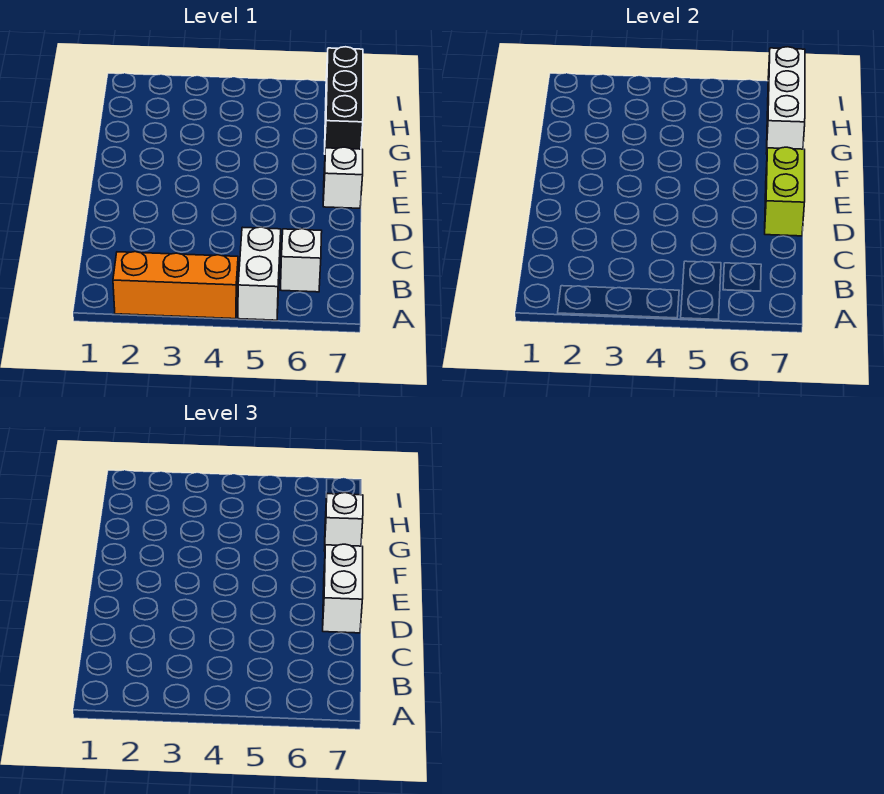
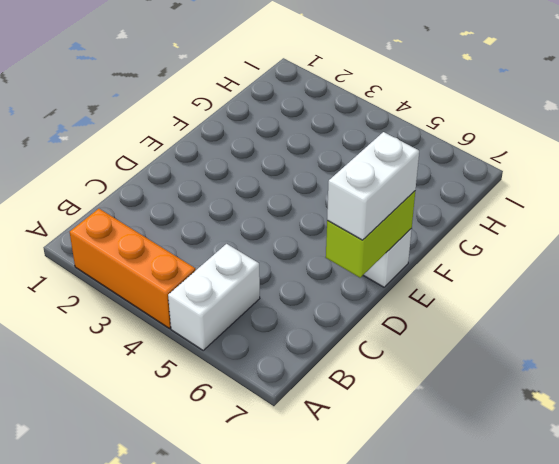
none -> white brick B6 level 1
none -> black brick G7:I7 level 1

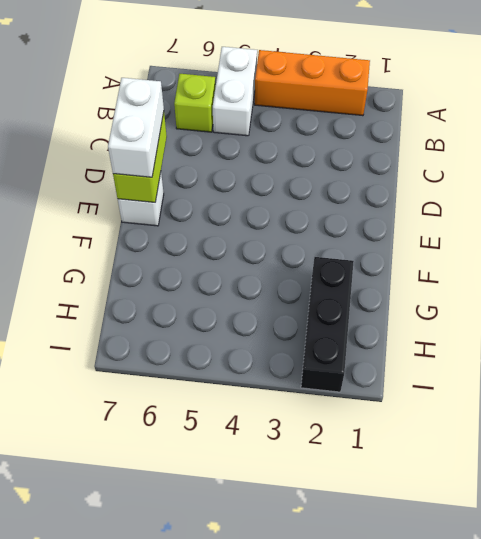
lime brick B6 level 1 -> white brick B6 level 1
black brick G2:I2 level 1 -> black brick G7:I7 level 1
none -> white brick G7:I7 level 2
none -> white brick G7 level 3

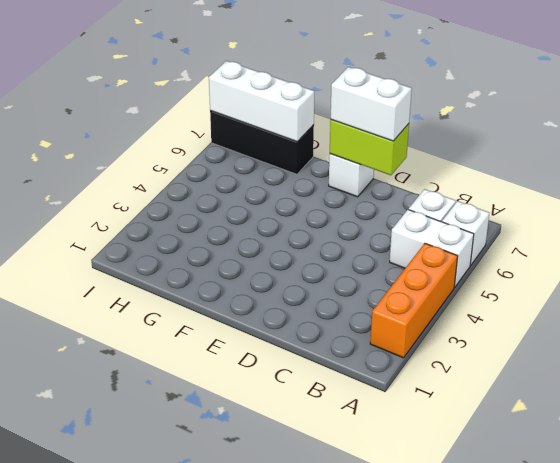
white brick A6 level 1 -> white brick G7 level 3

